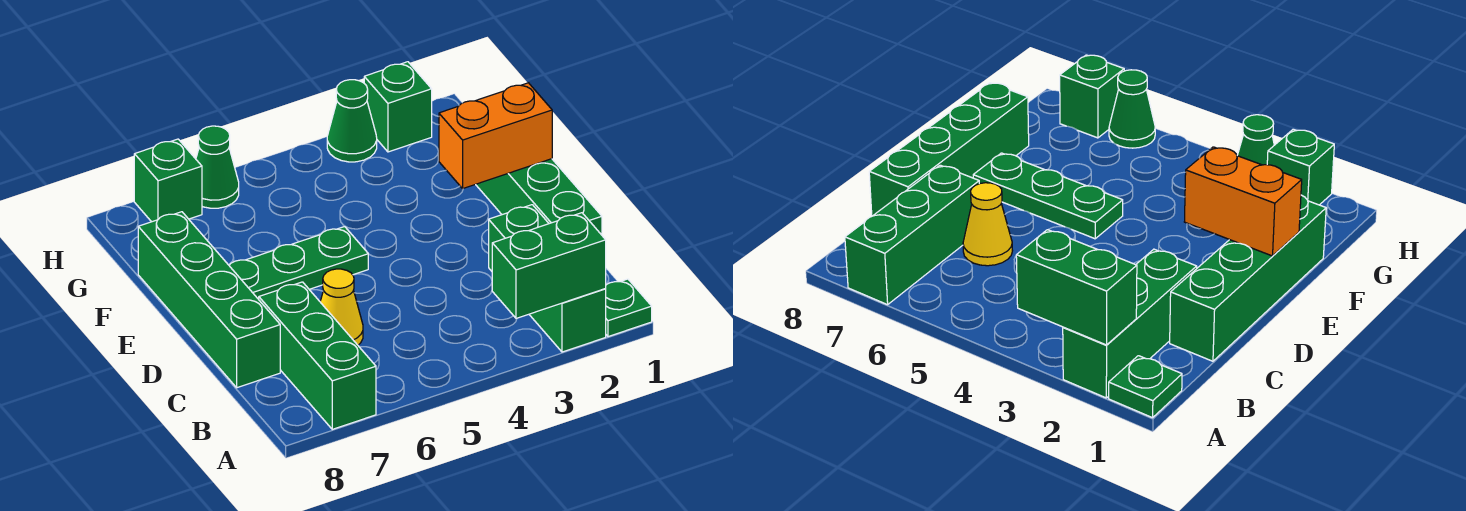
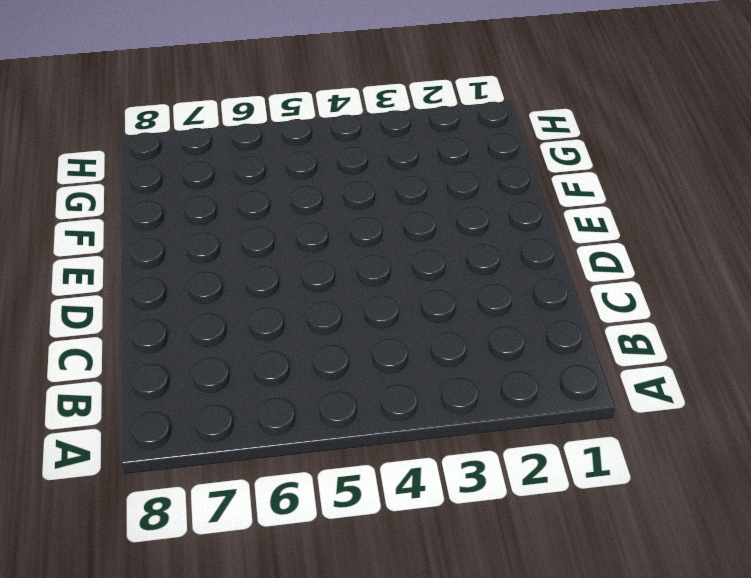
none -> green plate A1 level 1
none -> green brick A2:C2 level 1
none -> green brick A7:C7 level 1

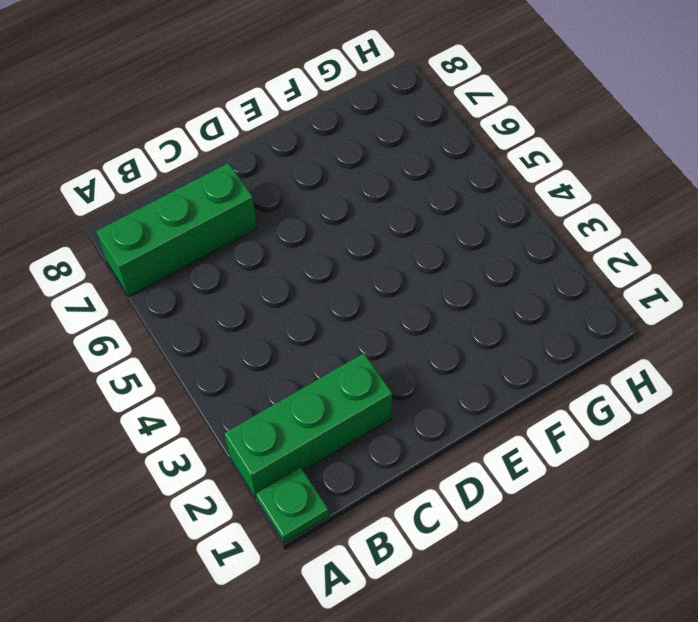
none -> green brick C1:F1 level 1
none -> yellow cone C6 level 1
none -> green brick C8:F8 level 1

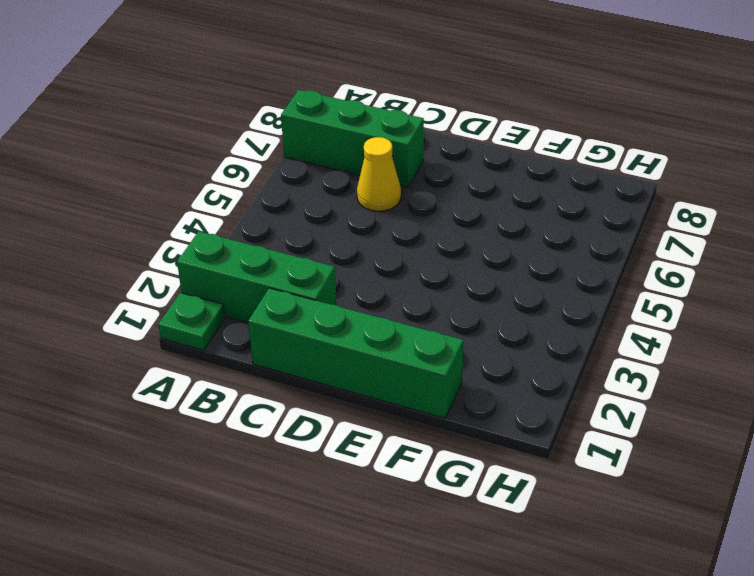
none -> green brick C8:F8 level 1
none -> green plate E5:E7 level 1
none -> green brick H2 level 1

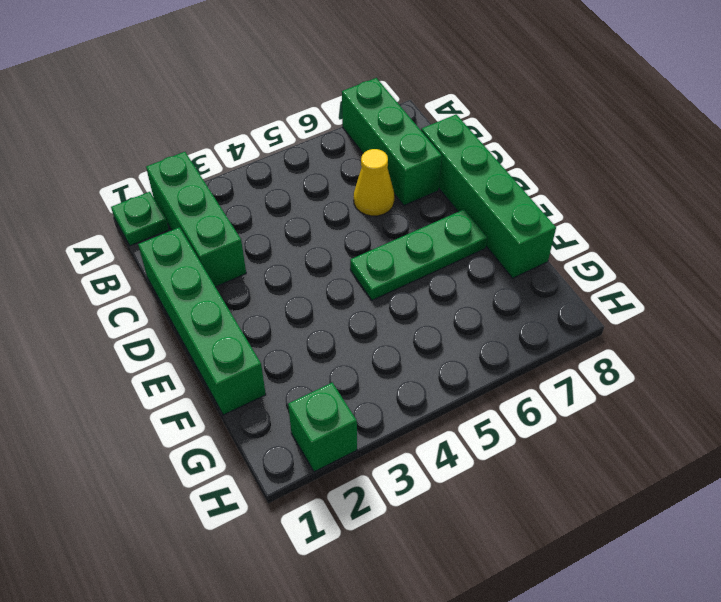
none -> green cone H3 level 1
none -> green cone H6 level 1
none -> green brick H7 level 1

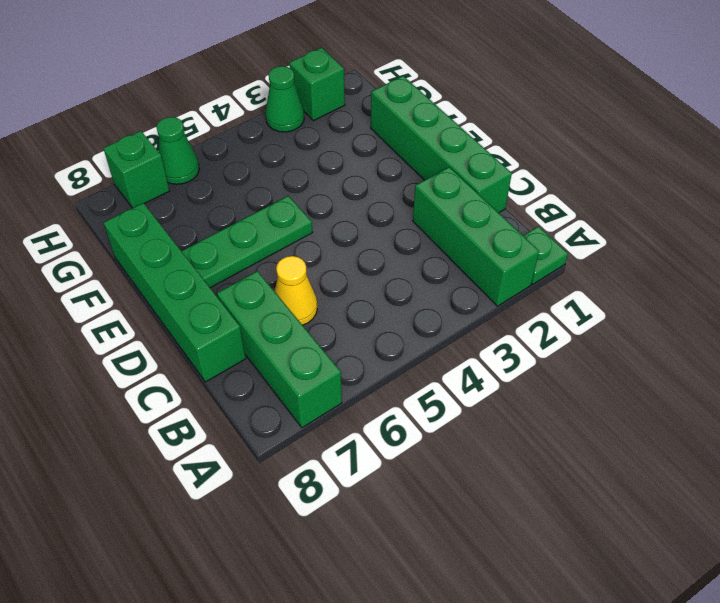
none -> green brick A2:A3 level 2
none -> orange brick E1:E2 level 2

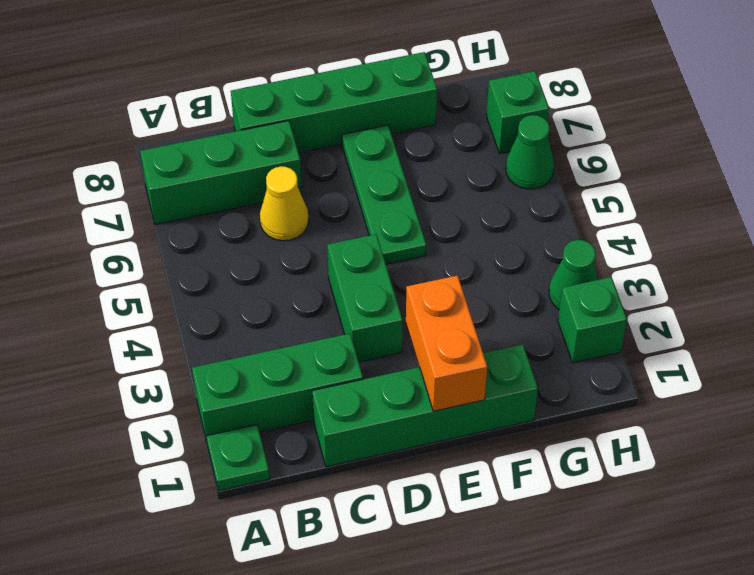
green brick D3:D4 level 1 -> green brick A2:A3 level 2

